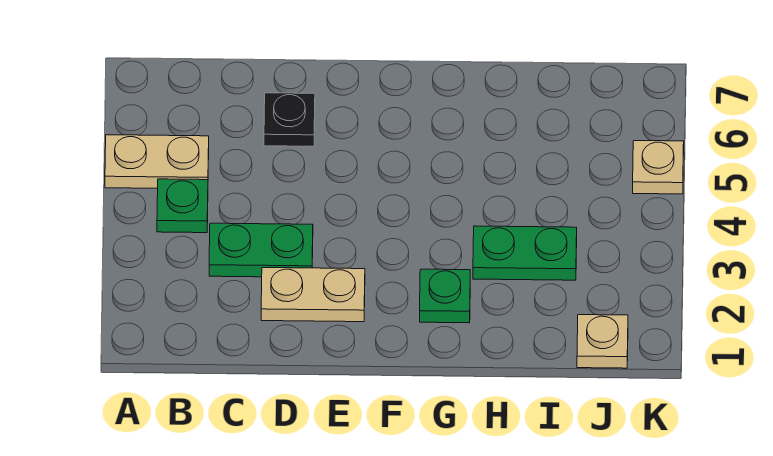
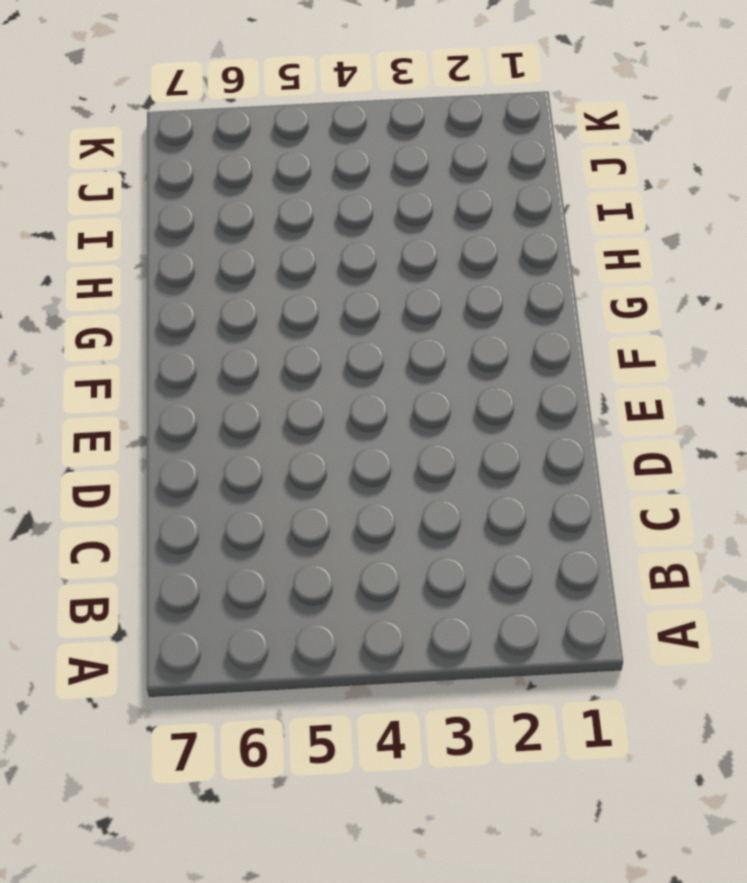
none -> tan plate A5:B5 level 1
none -> green plate B4 level 1

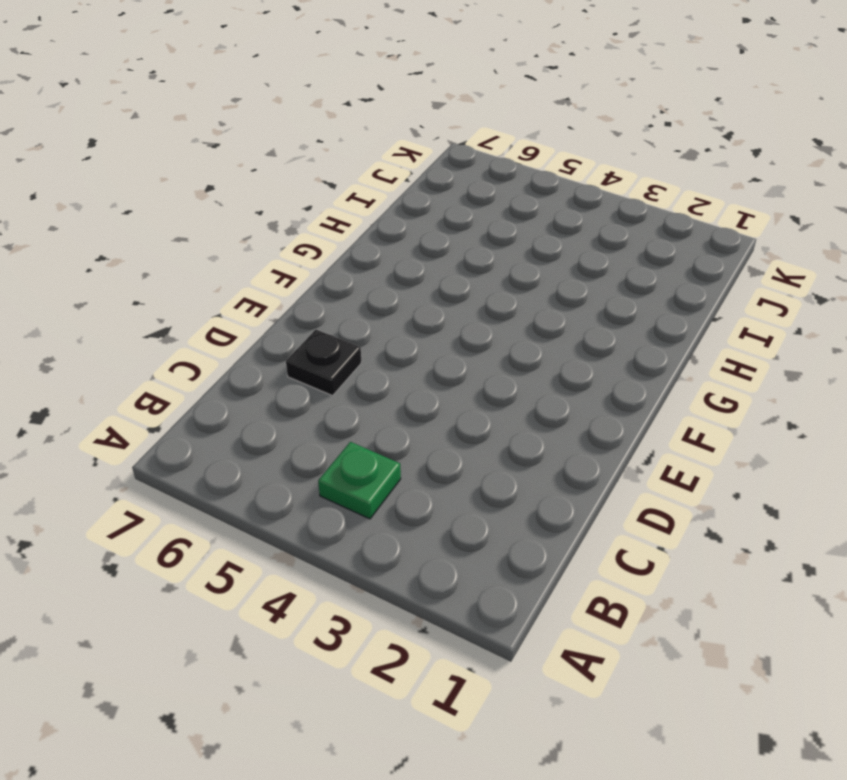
none -> tan plate A5:B5 level 1
none -> green plate C3:D3 level 1

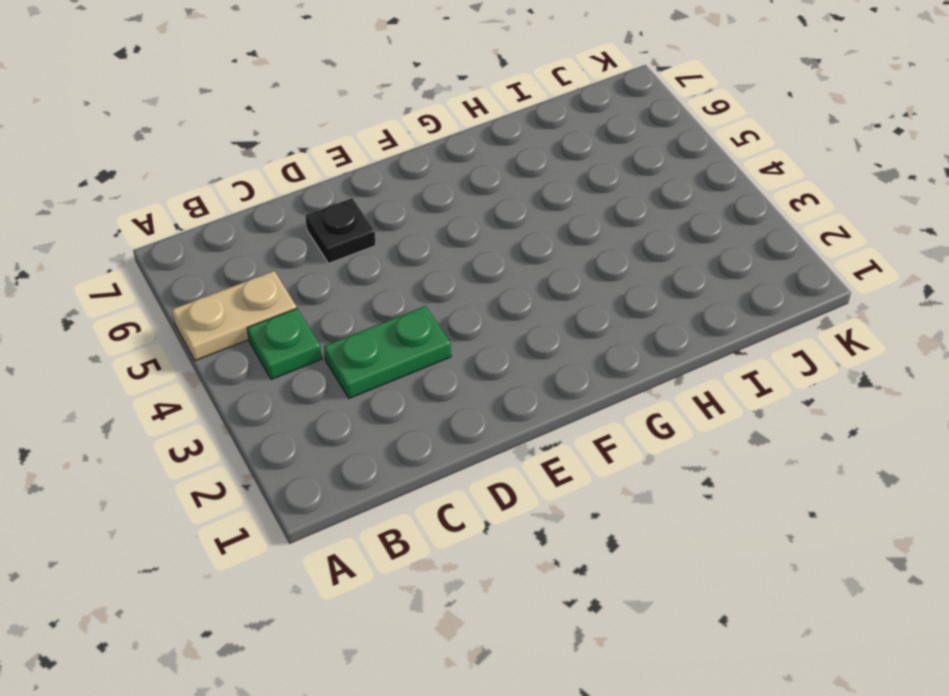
none -> tan plate D2:E2 level 1
none -> green plate G2 level 1

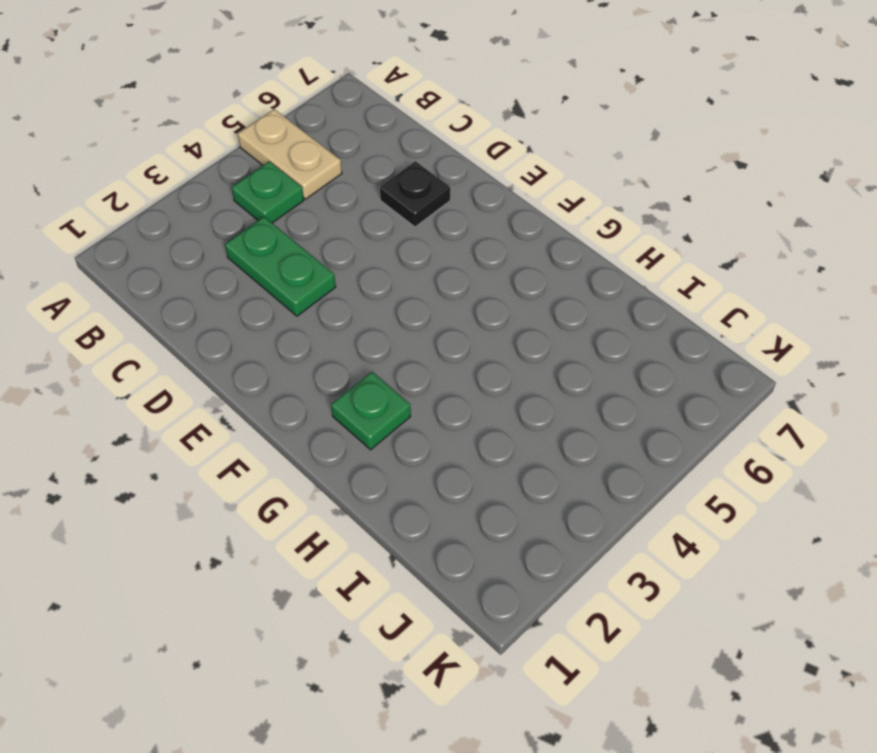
none -> tan plate D2:E2 level 1
none -> green plate H3:I3 level 1

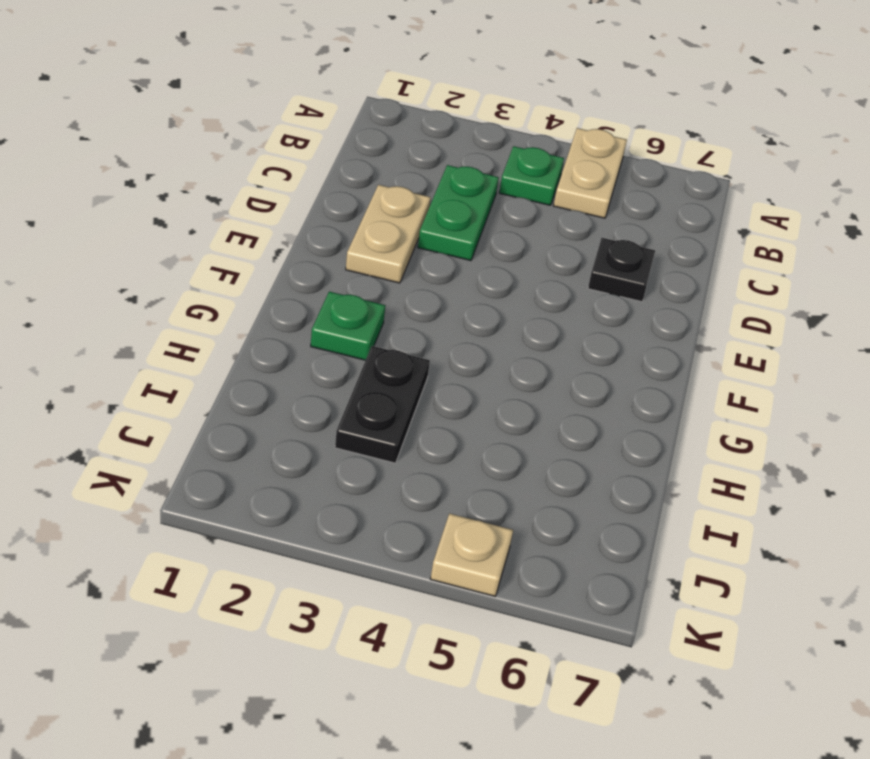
black plate H3:I3 level 1 -> green plate H3:I3 level 1
none -> tan plate J1 level 1

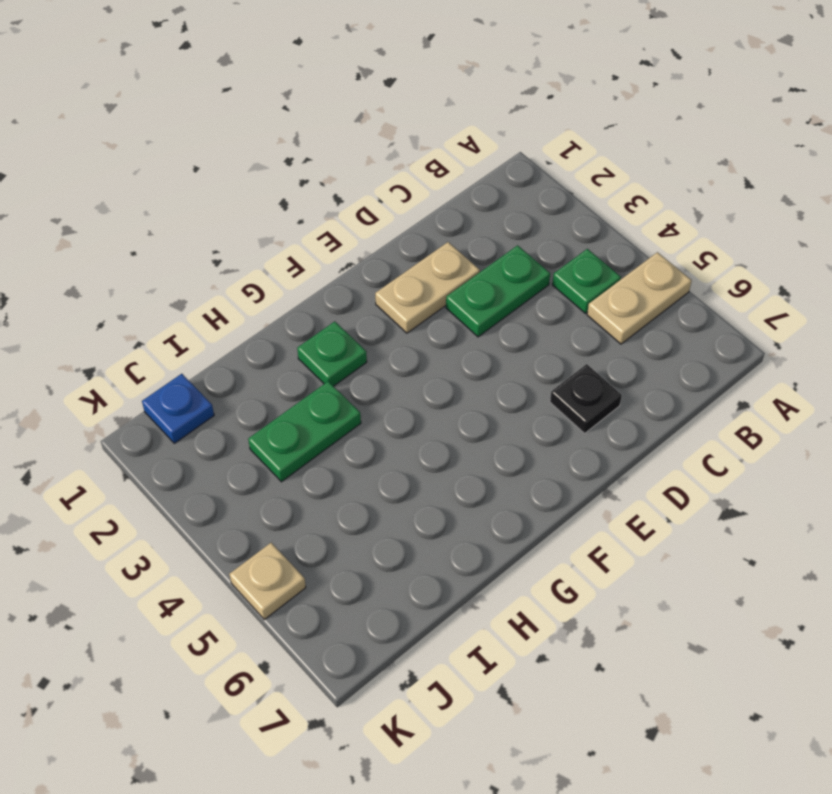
blue plate J1 level 1 -> tan plate J1 level 1

